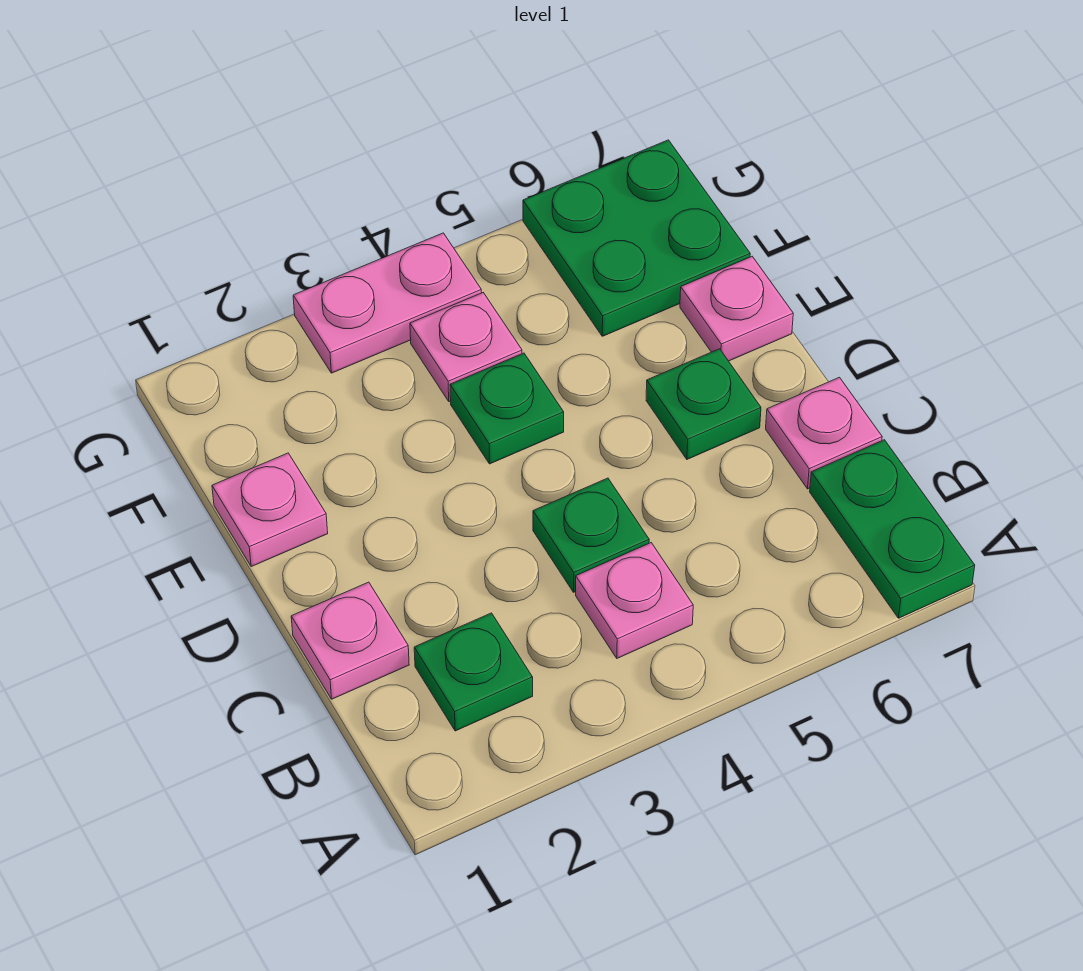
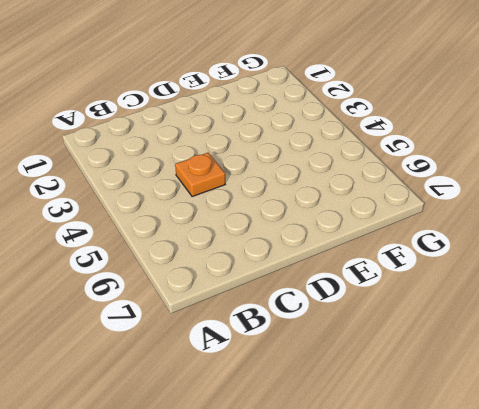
orange plate C4 level 1 -> green plate C4 level 1
none -> green plate A7:B7 level 1
none -> green plate B2 level 1
none -> pink plate B4 level 1

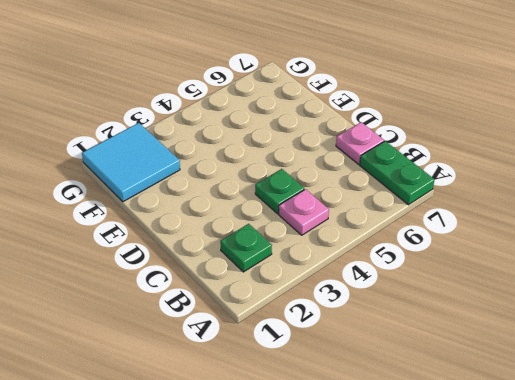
cyan tile F1:G2 level 1 -> none
none -> pink plate C1 level 1
none -> green plate D6 level 1
none -> pink plate E1 level 1

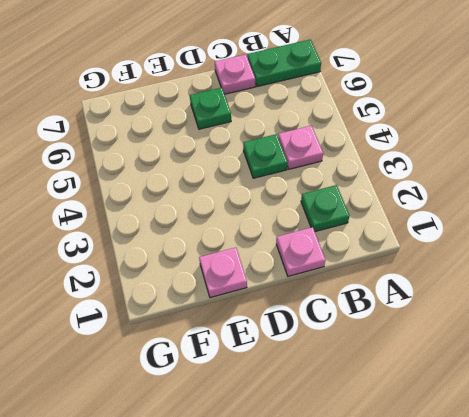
none -> green plate E4 level 1
none -> pink plate E7 level 1
none -> pink plate F4 level 1

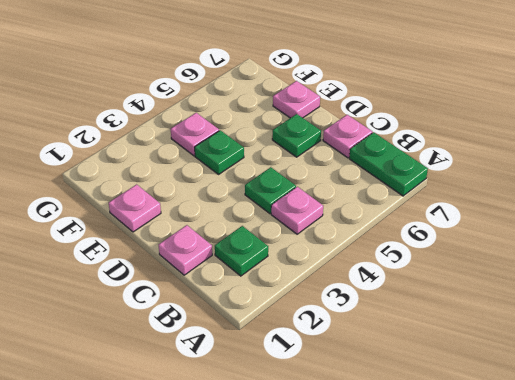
none -> green plate F6:G7 level 1
none -> pink plate G3:G4 level 1

